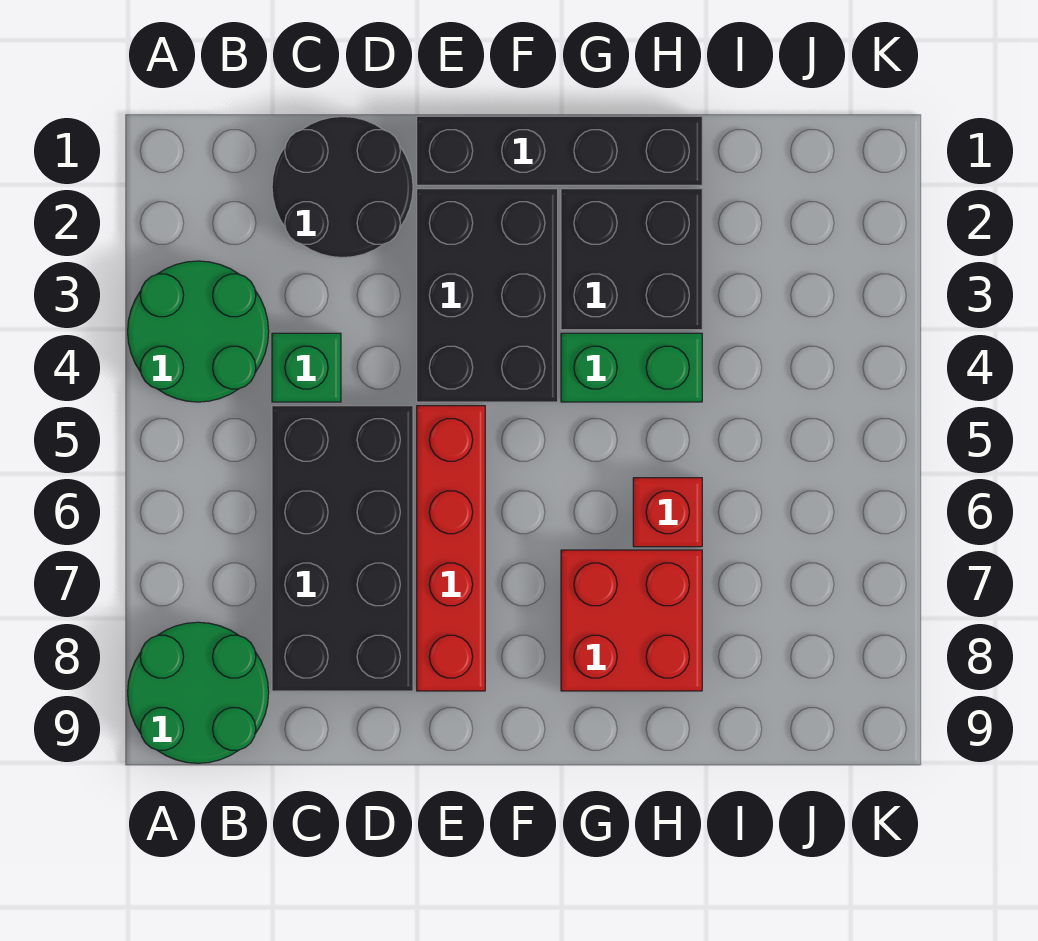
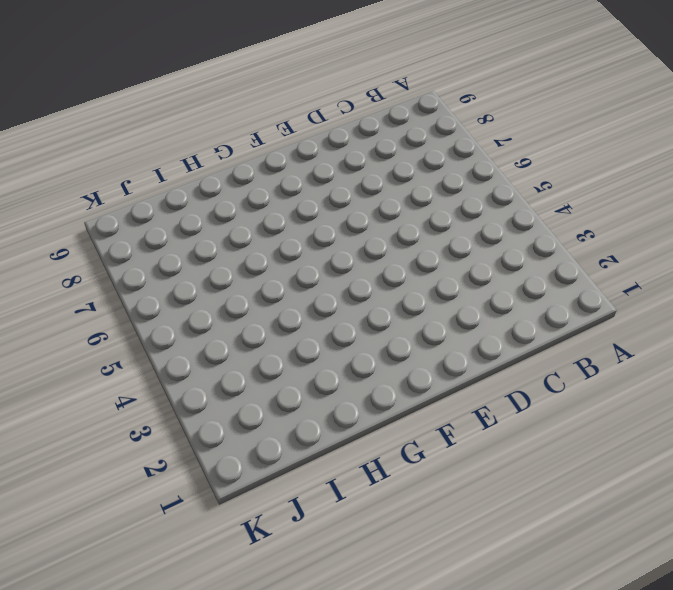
none -> green round brick A3:B4 level 1
none -> green round brick A8:B9 level 1
none -> black round brick C1:D2 level 1

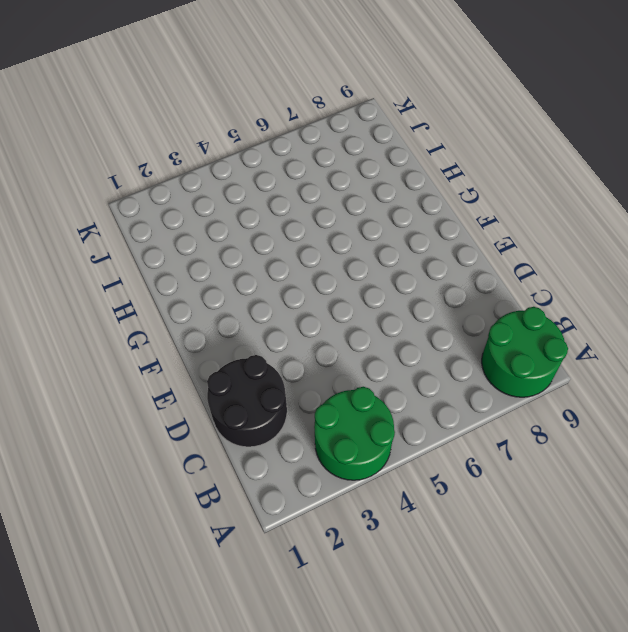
none -> green brick C4 level 1
none -> black brick C5:D8 level 1
none -> black brick E1:H1 level 1

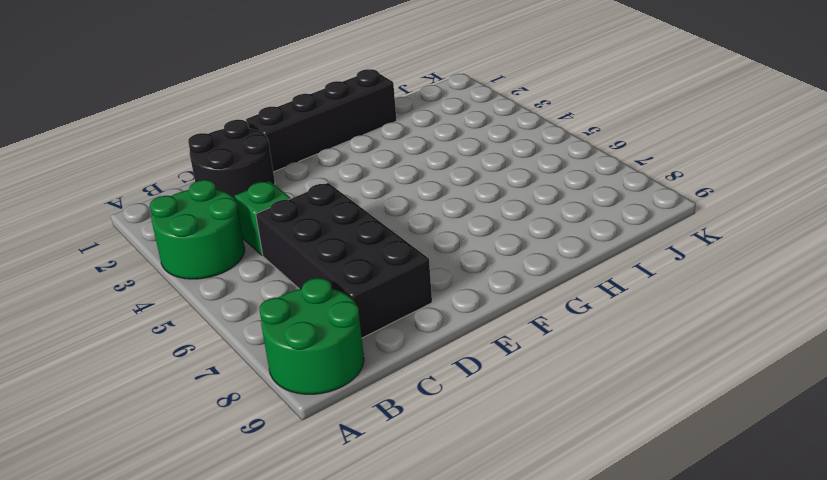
none -> black brick E2:F4 level 1
none -> red brick E5:E8 level 1
none -> black brick G2:H3 level 1

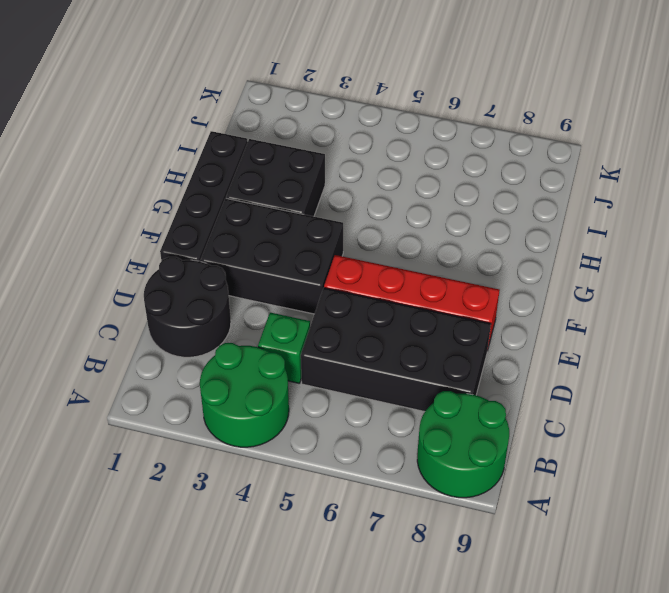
none -> green brick G4:H4 level 1
none -> red brick G7:H8 level 1
none -> red brick H6 level 1

